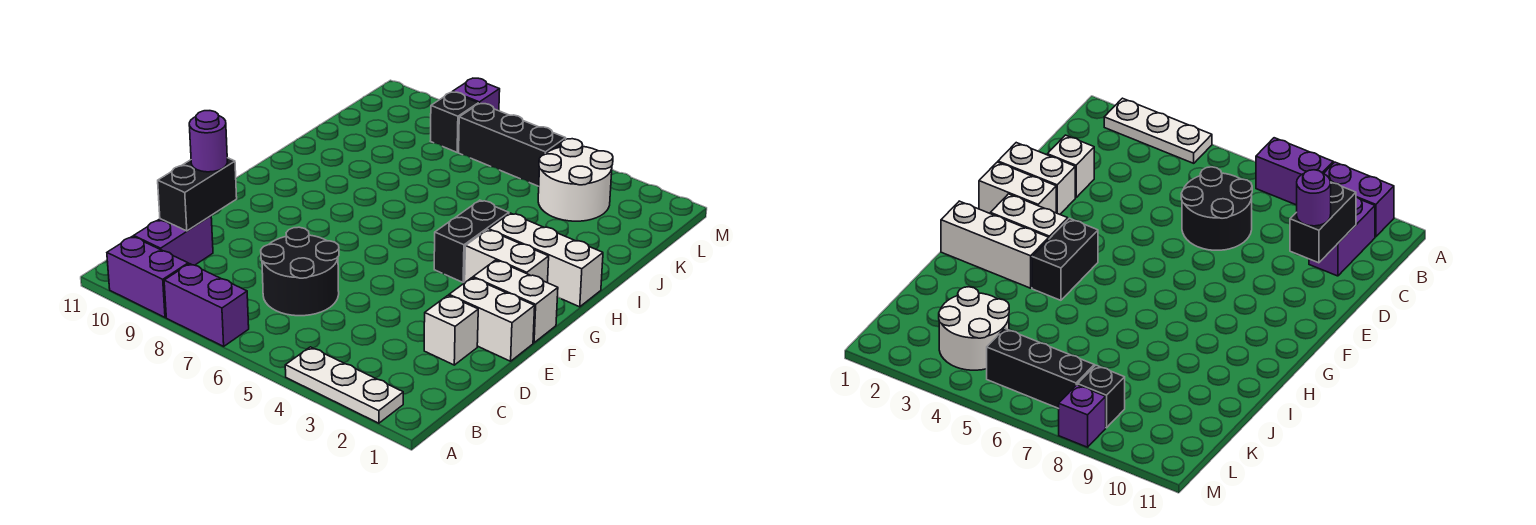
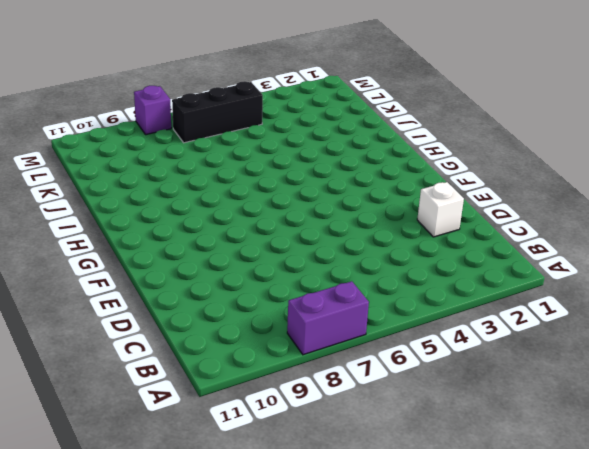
none -> white plate A2:A4 level 1
none -> purple brick A9:A10 level 1
none -> purple brick B10:C10 level 1

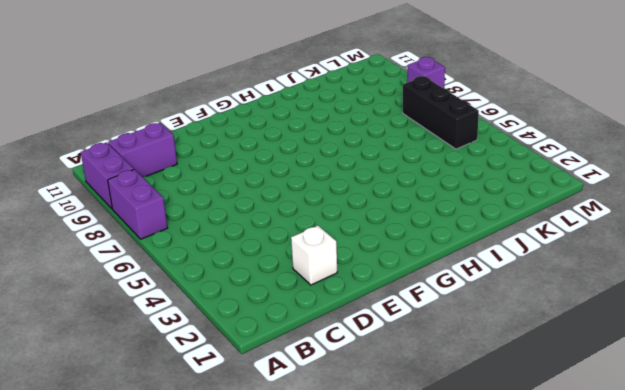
none -> white plate A2:A4 level 1
none -> black round brick C6:D7 level 1
none -> white brick E1:E2 level 1

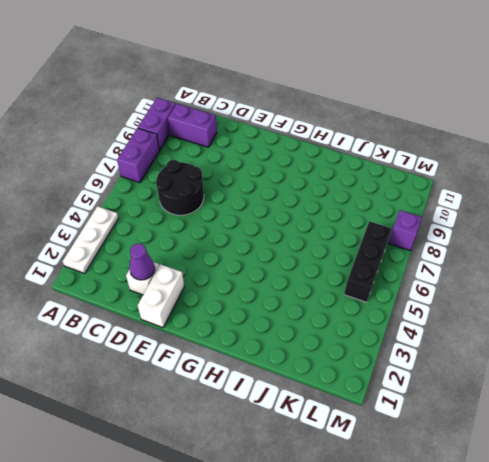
purple cone D2 level 2 -> none
none -> white brick F1:F2 level 1
none -> white brick G2:G3 level 1
none -> black brick G4:H4 level 1

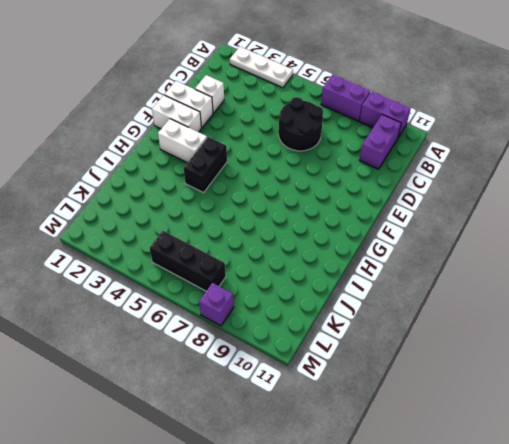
none -> white brick H1:H3 level 1
none -> white round brick K3:L4 level 1
none -> black brick L8 level 1

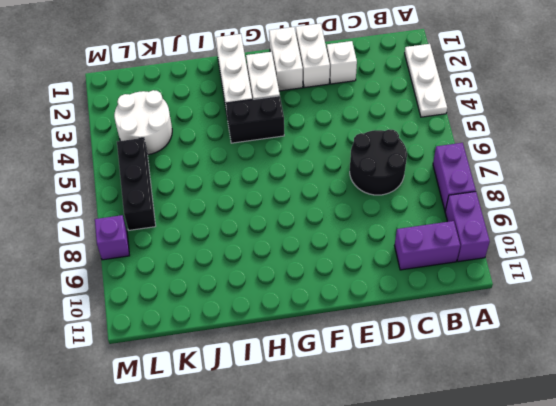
none -> black brick L8 level 1
none -> black brick C10:D10 level 2
none -> purple round brick D10 level 3

